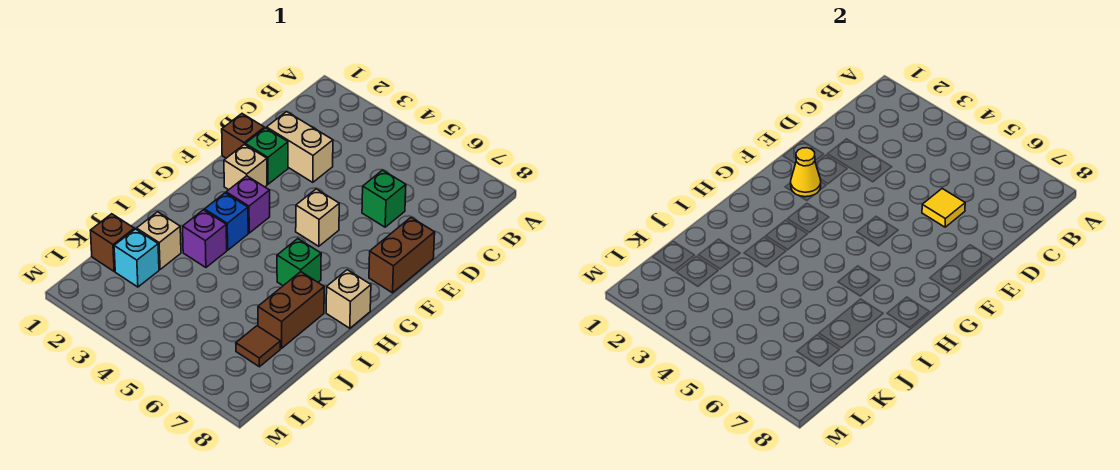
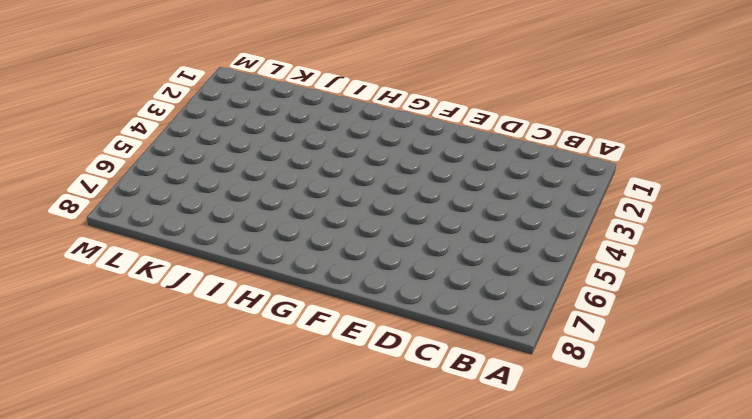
none -> tan brick D2:D3 level 1
none -> green brick D6 level 1
none -> brown brick E1 level 1

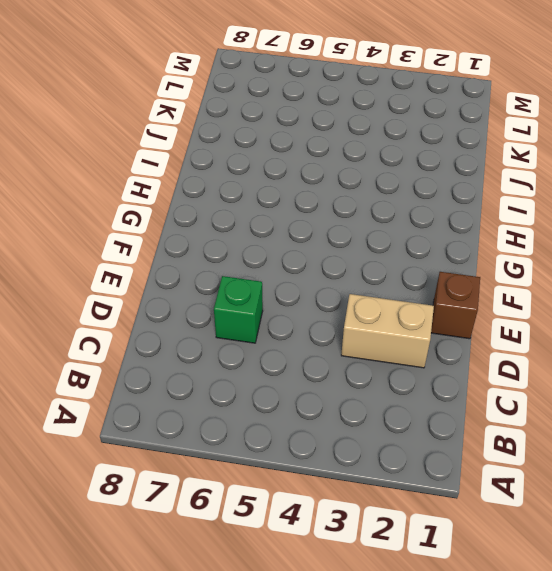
none -> green brick E2 level 1
none -> brown brick E8:F8 level 1
none -> tan brick F2 level 1

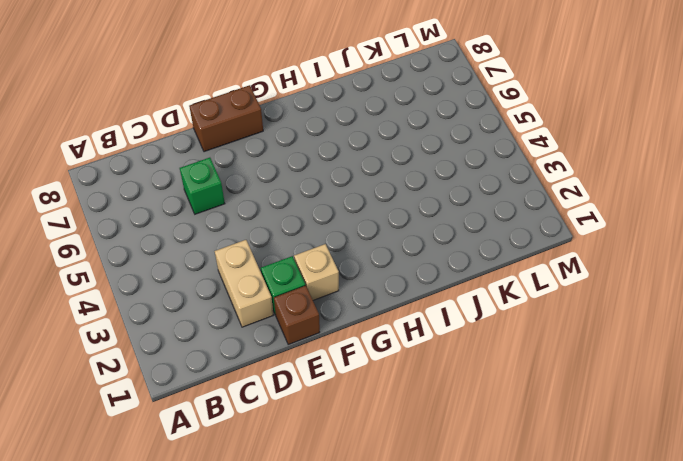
none -> tan brick F5 level 1
none -> purple brick G3 level 1
none -> blue brick H3 level 1

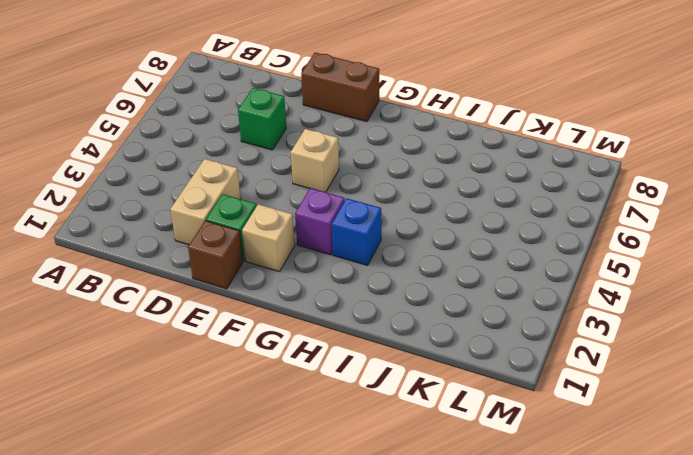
none -> green brick H6 level 1
none -> tan brick H8 level 1
none -> purple brick I3 level 1

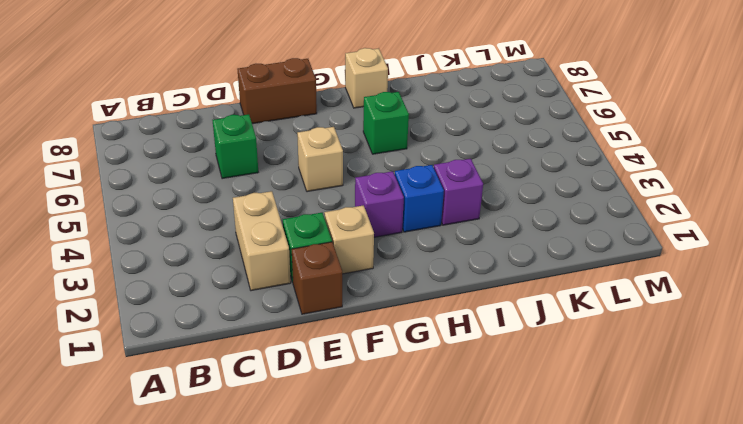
none -> brown brick I7:J7 level 1
none -> tan brick J2 level 1
none -> brown brick K1 level 1

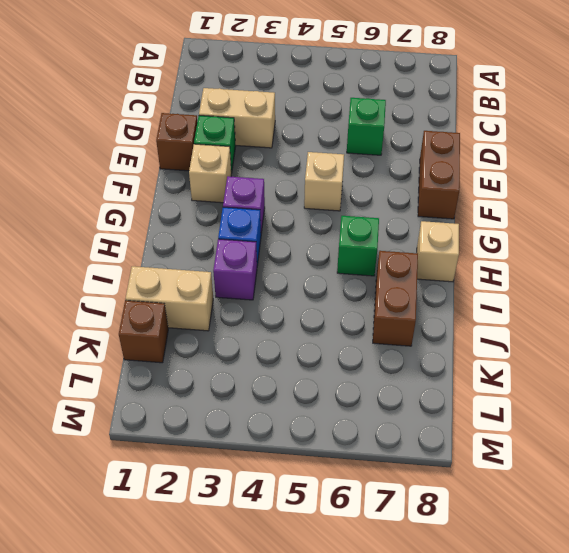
tan brick J1:J2 level 1 -> tan brick J2 level 1
none -> cyan brick K2 level 1
none -> brown tile K7 level 1
none -> yellow tile D6 level 2

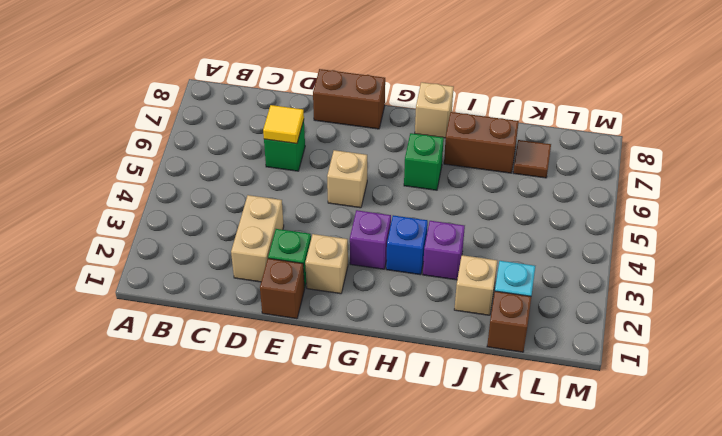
none -> yellow cone F2 level 2

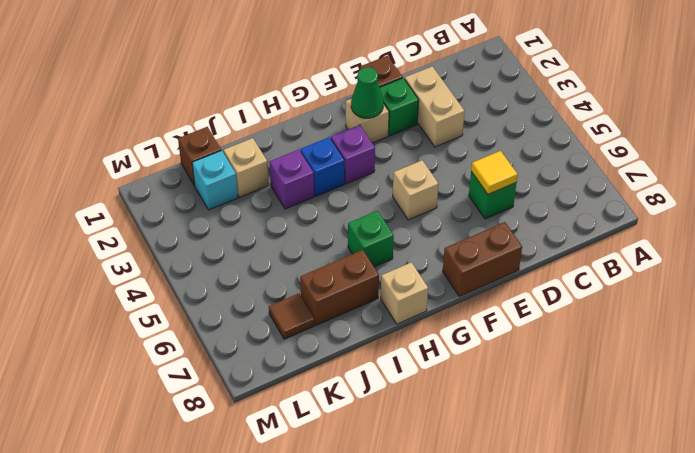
green cone F2 level 2 -> yellow cone F2 level 2

